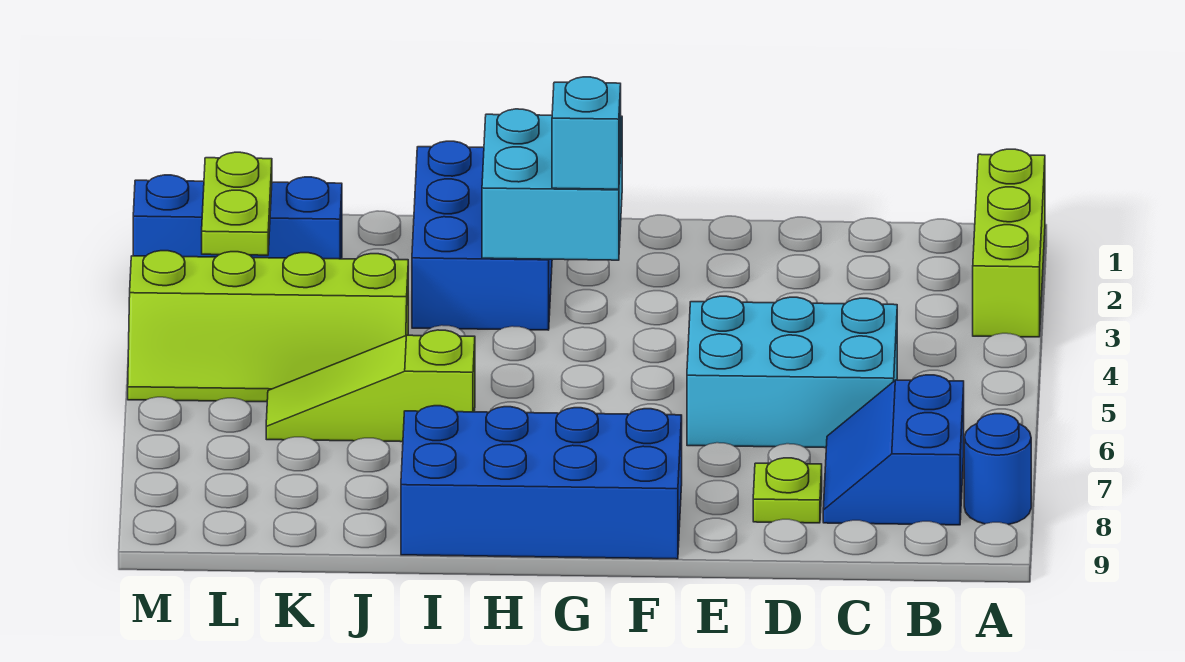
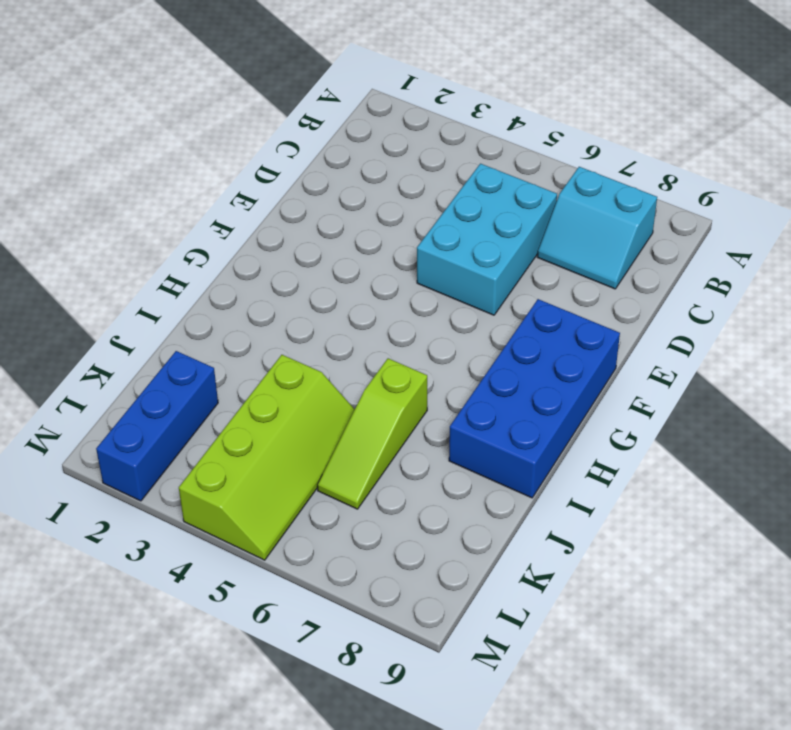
cyan slope B7:C8 level 1 top B -> blue slope B7:C8 level 1 top B
none -> lime brick A1:A3 level 1
none -> blue round brick A8 level 1
none -> lime plate D8 level 1

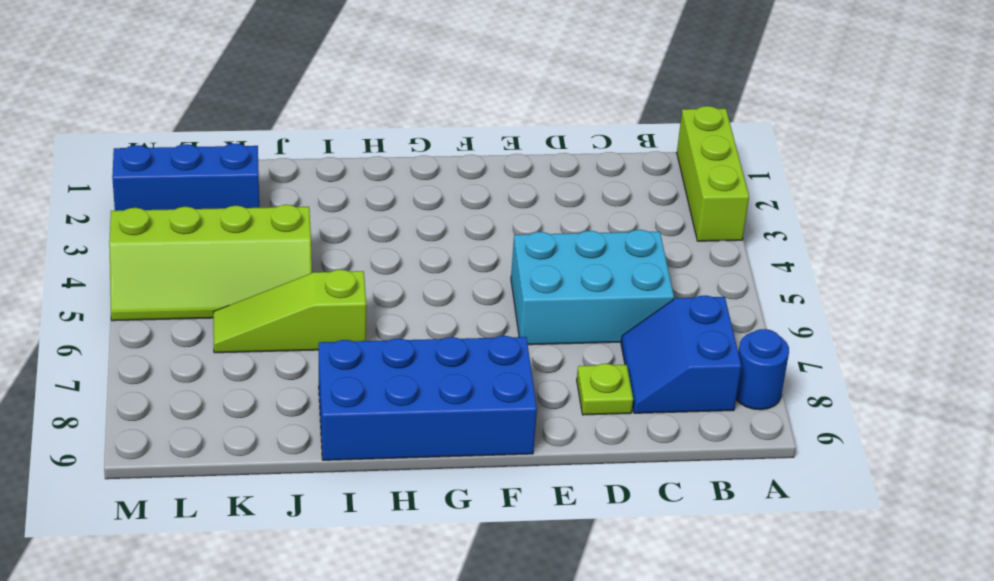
none -> blue brick H1:I3 level 1
none -> cyan brick G2:H3 level 2
none -> lime plate L2:L3 level 2

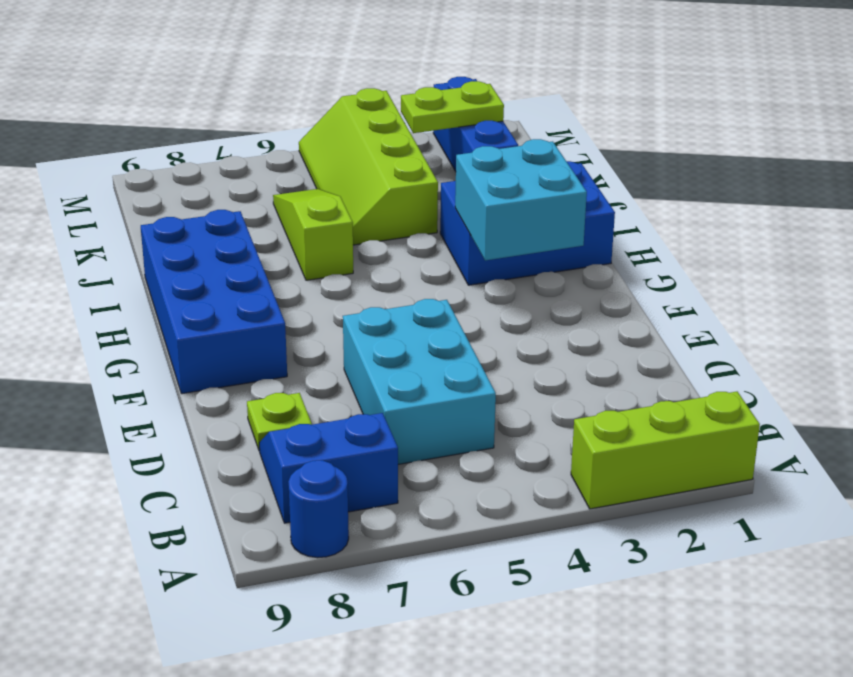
none -> cyan brick G3 level 3

